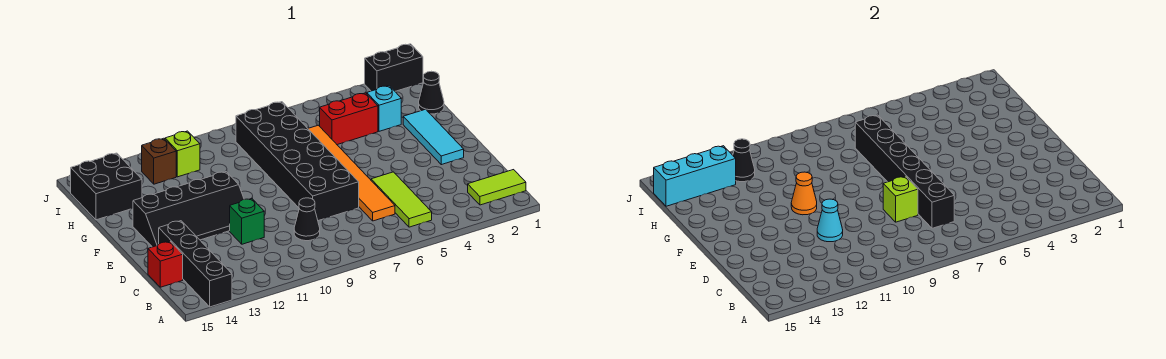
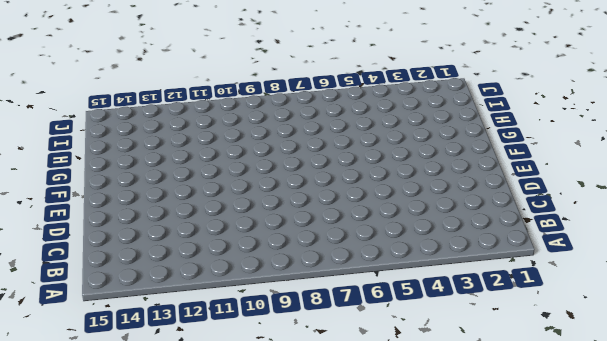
none -> black brick A14:D14 level 1
none -> lime tile B1:B2 level 1
none -> lime tile B5:D5 level 1

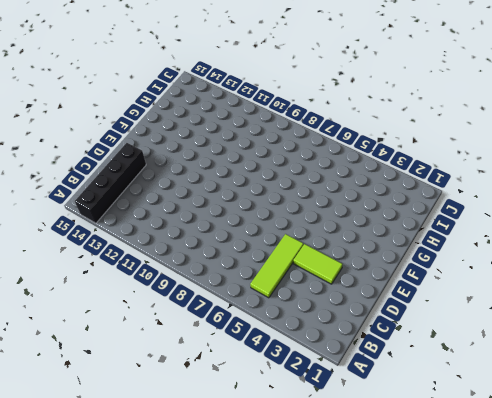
lime tile D3:D4 level 1 -> lime tile B1:B2 level 1
none -> orange tile C6:H6 level 1
none -> black cone C9 level 1
none -> red brick C15 level 1

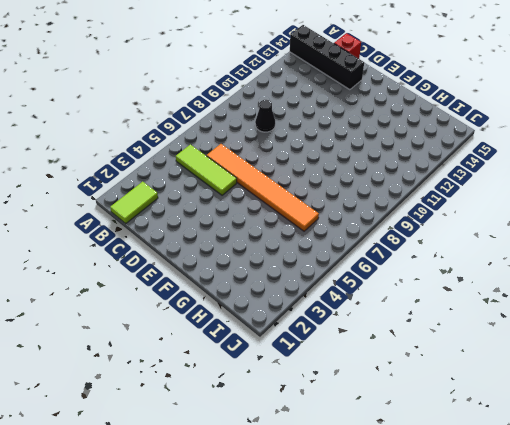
none -> black brick D7:I8 level 1
none -> green brick D11 level 1
none -> cyan tile E2:G2 level 1

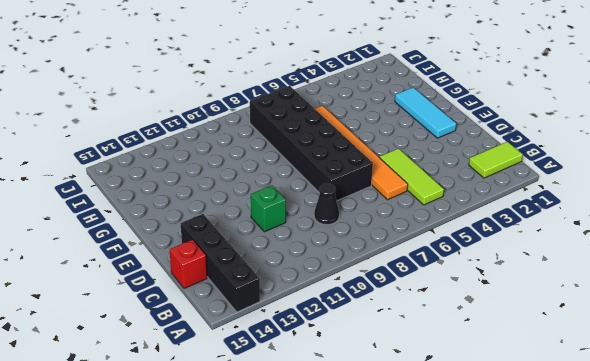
none -> black slope E11:F14 level 1 top F
none -> black cone H1 level 1
none -> cyan brick H3 level 1

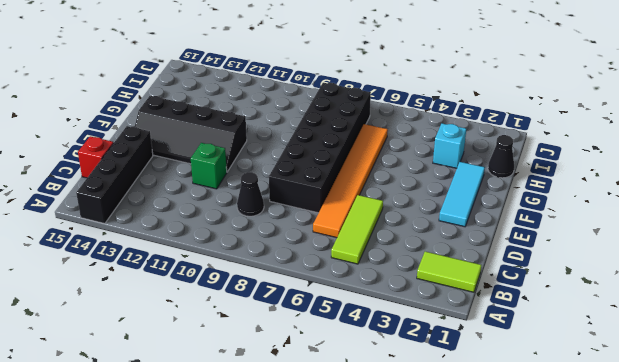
none -> red brick H4:H5 level 1
none -> black brick H14:I15 level 1
none -> lime brick I11 level 1

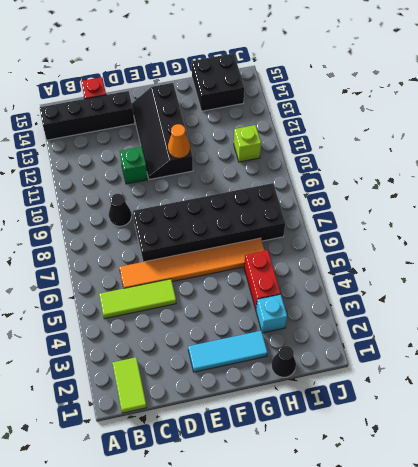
none -> brown brick I12 level 1
none -> black brick J1:J2 level 1
none -> black brick C7:H7 level 2

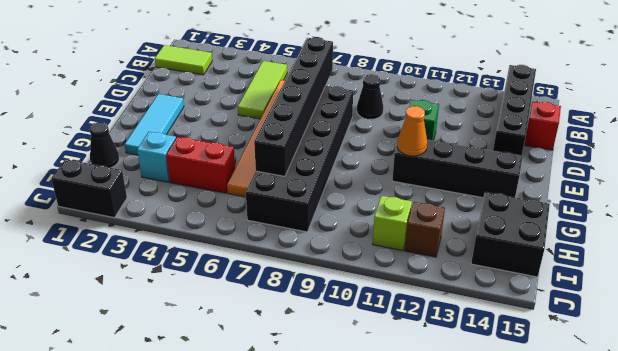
none -> lime brick D8 level 2
none -> cyan cone D11 level 2
none -> black cone I12 level 2

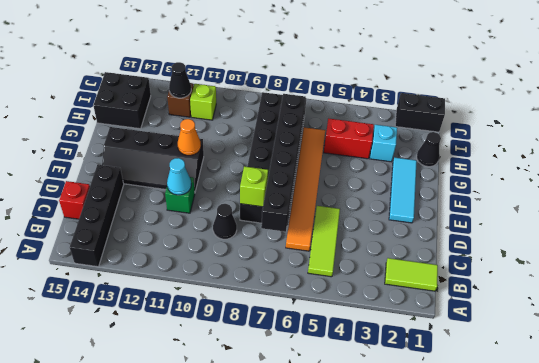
none -> cyan brick I13:I15 level 2

